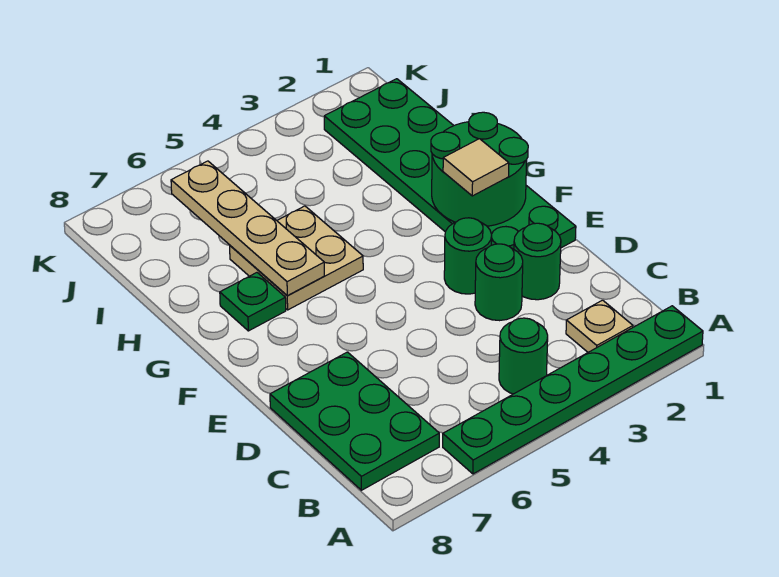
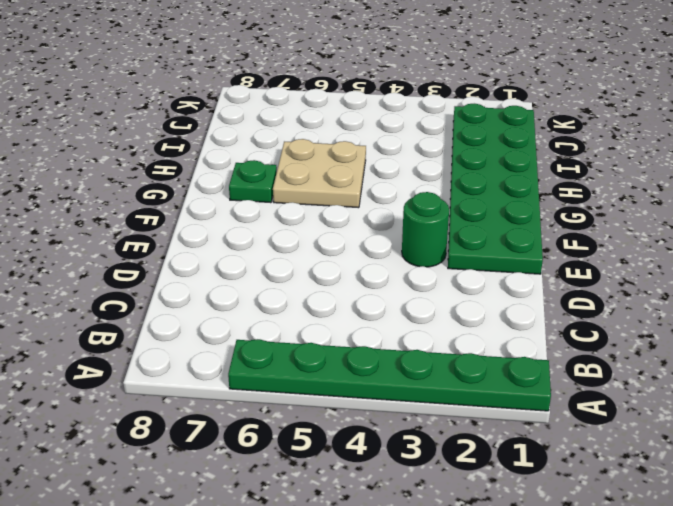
none -> tan plate B2 level 1
none -> green round brick B4 level 1
none -> green plate B7:D8 level 1

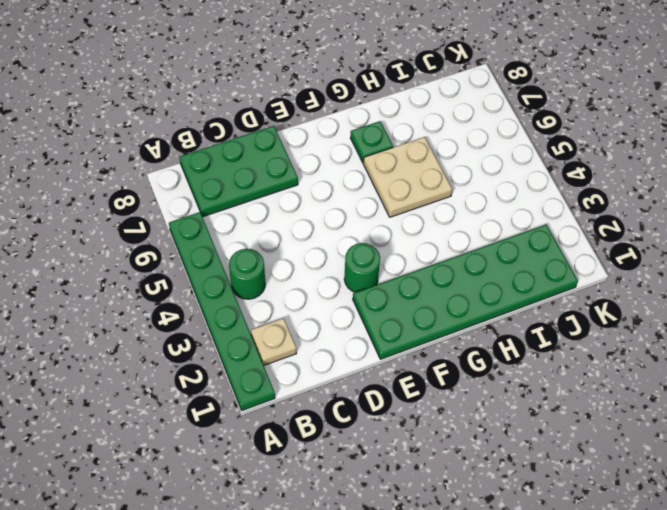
none -> green round brick D2 level 1
none -> green round brick D3 level 1
none -> green round brick F1:G2 level 2

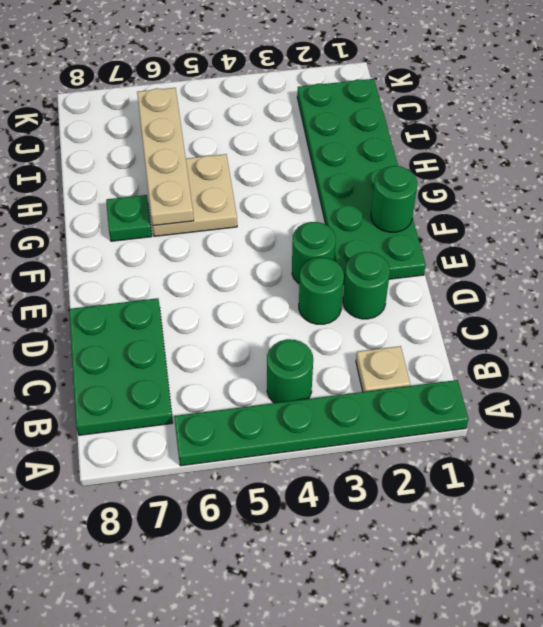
green round brick F1 level 2 -> green round brick F1:G2 level 2
none -> tan tile F2 level 3

